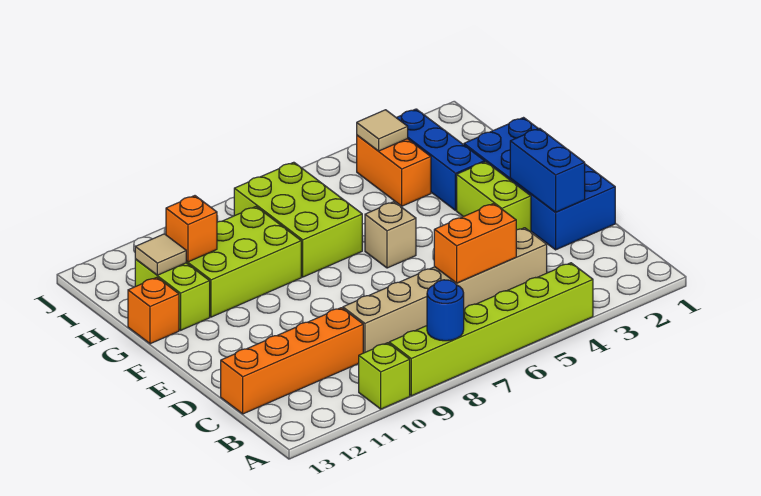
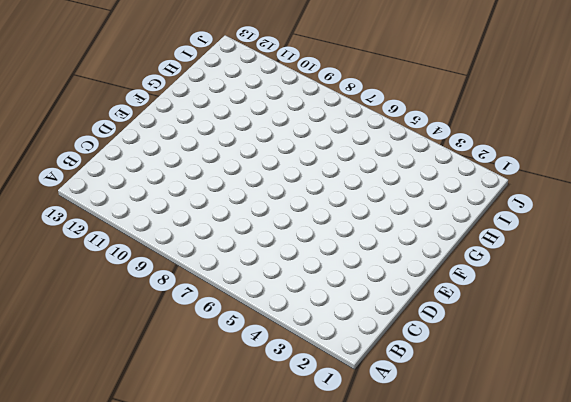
none -> lime brick A4:A9 level 1
none -> lime brick A10 level 1
none -> tan brick C4:C9 level 1

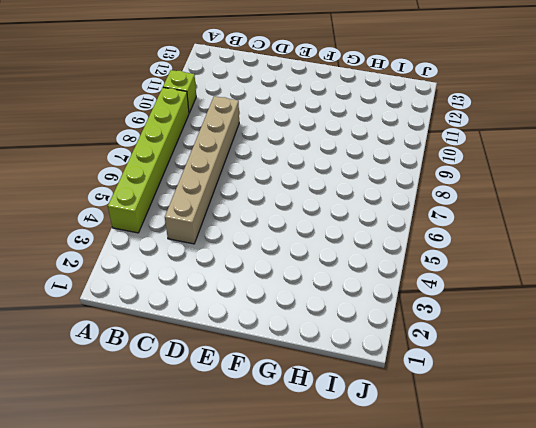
none -> orange brick C10:C13 level 1
none -> blue brick D1:G2 level 1
none -> lime brick E3:F3 level 1

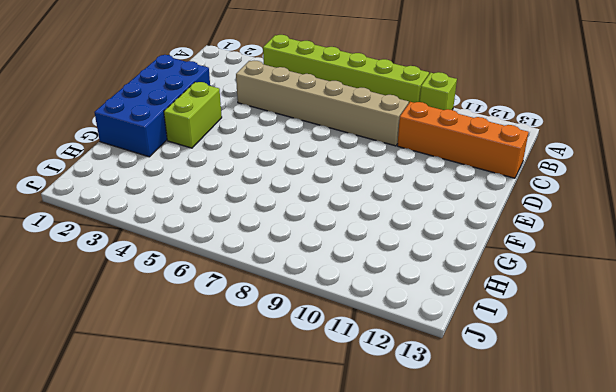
none -> tan brick F6 level 1
none -> blue brick G3:I3 level 1
none -> lime brick G7:I8 level 1

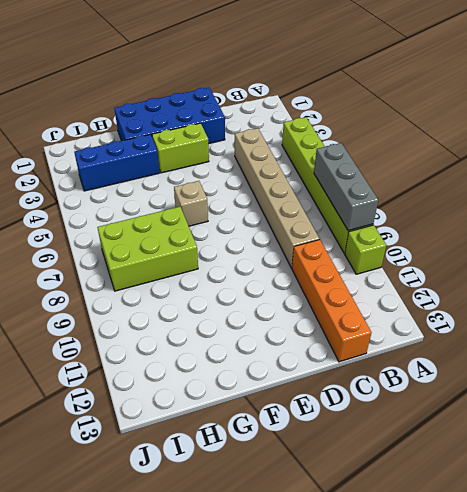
grey brick A7:A9 level 2 -> blue round brick A8 level 2
none -> lime brick G9:H11 level 1
none -> lime brick G12:H12 level 1
none -> orange brick G13 level 1

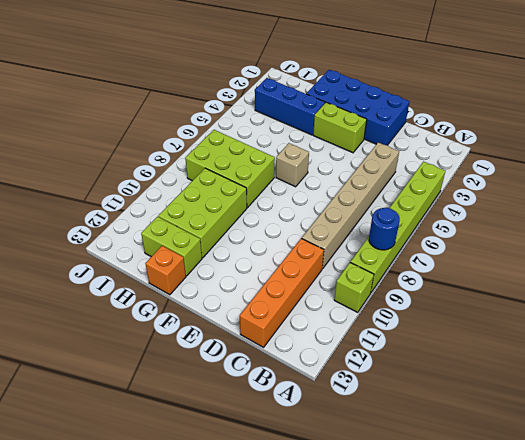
none -> orange brick H4:I4 level 1
none -> orange brick C5:C6 level 2
none -> blue brick D2:E2 level 2

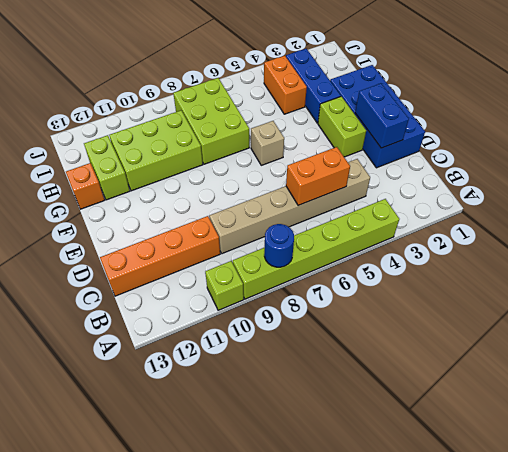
none -> orange brick H11 level 2
none -> tan tile H12 level 2
none -> tan tile I4 level 2

